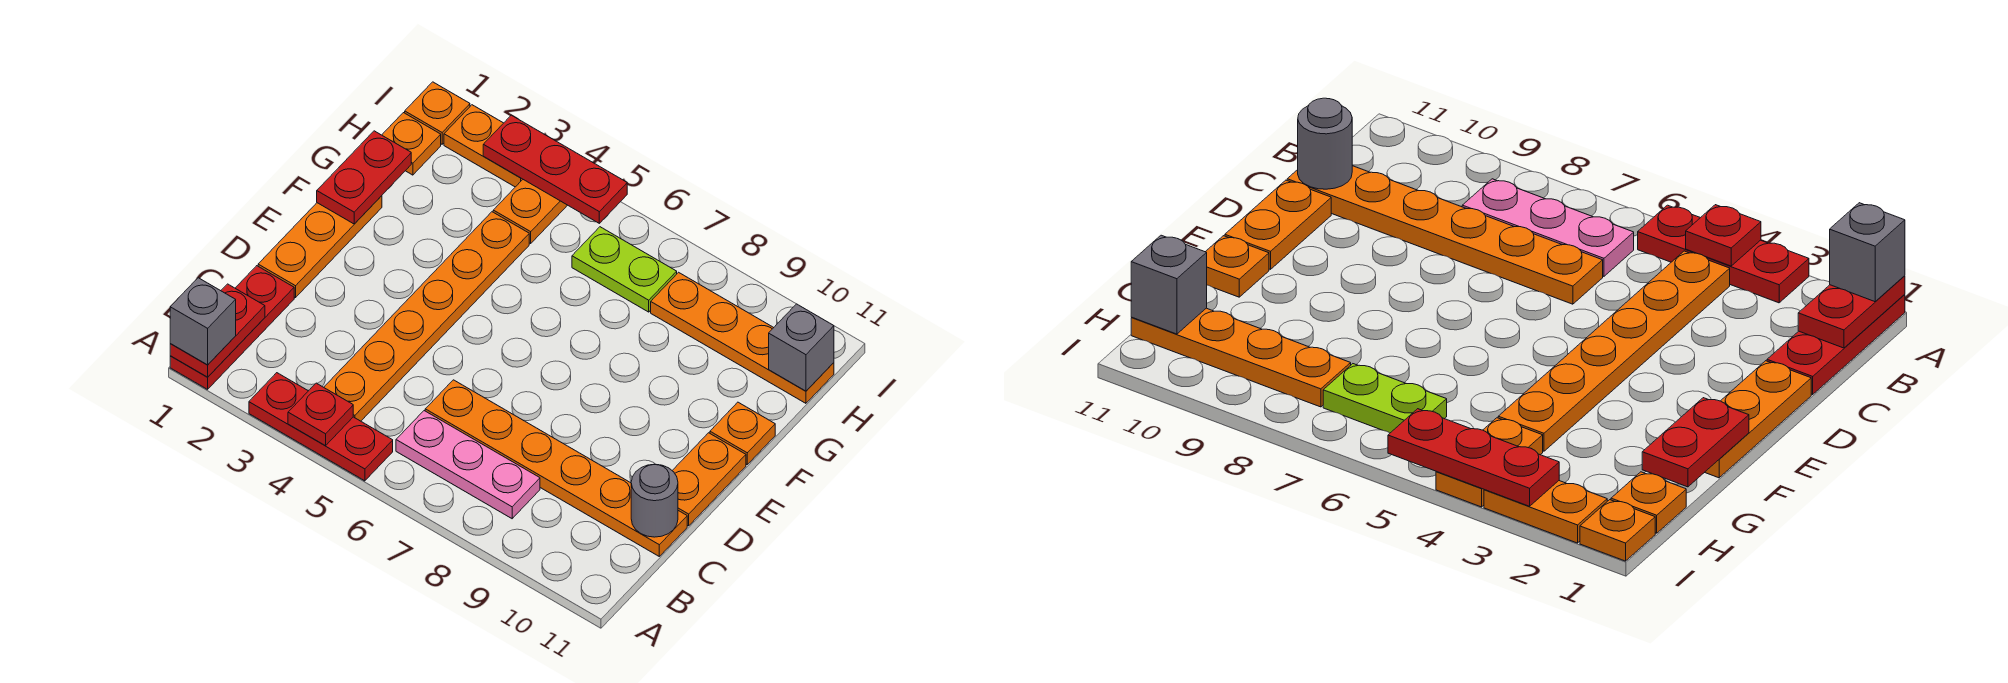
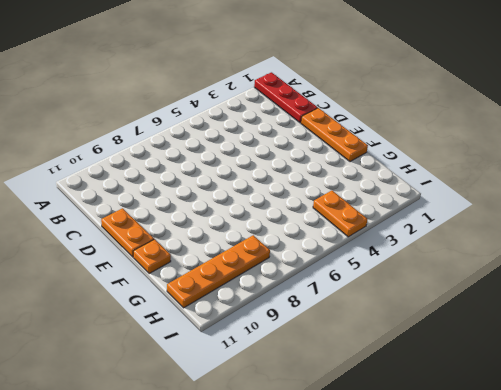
none -> red plate A3:A5 level 1
none -> orange plate B4:G4 level 1
none -> pink plate B6:B8 level 1

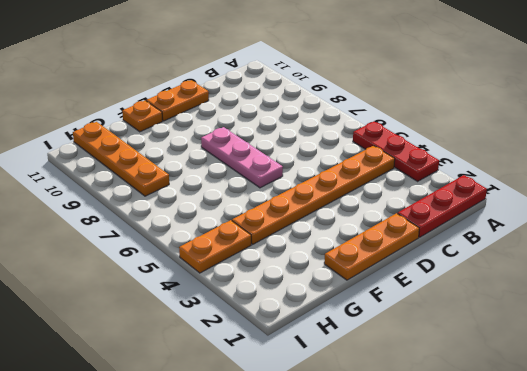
pink plate E6:E8 level 1 -> pink plate B6:B8 level 1
none -> orange plate C6:C11 level 1
none -> orange plate H1 level 1
none -> lime plate H6:H7 level 1

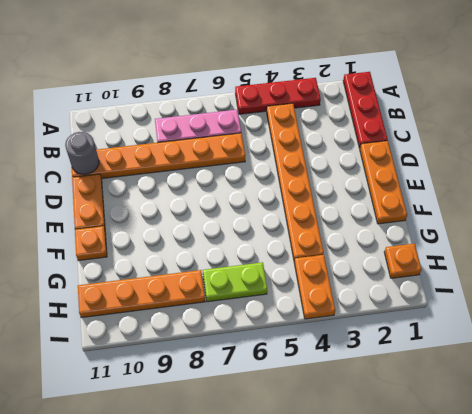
none -> orange plate I1 level 1
none -> orange plate I2:I3 level 1
none -> red plate A1:B1 level 2

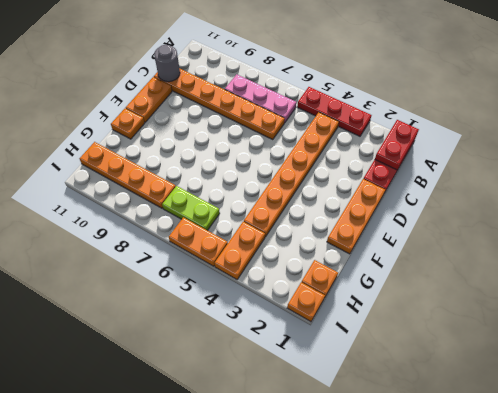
orange plate I5:I6 level 1 -> orange plate I2:I3 level 1
none -> red plate A4 level 2
none -> red plate F1:G1 level 2
none -> grey brick H11 level 2

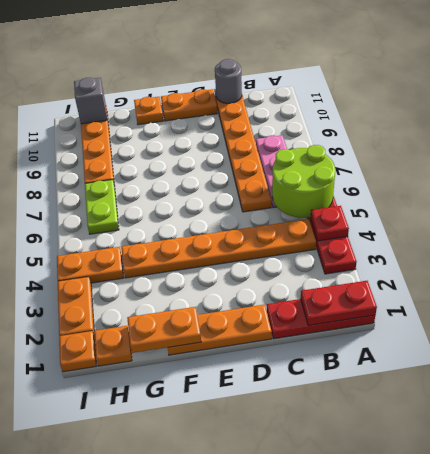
lime round brick A5:B6 level 2 -> none
orange plate F1:G1 level 2 -> red plate F1:G1 level 2
none -> red plate I3:I5 level 2
none -> grey brick A1 level 3

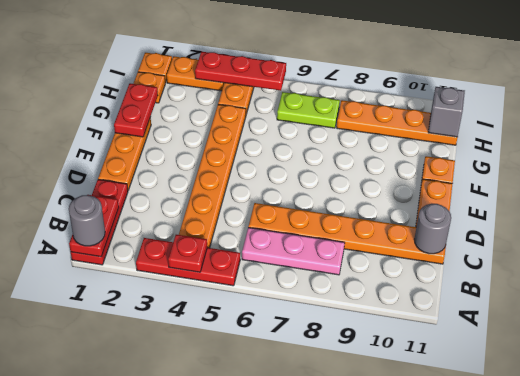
grey round brick A1 level 3 -> grey brick A1 level 3

